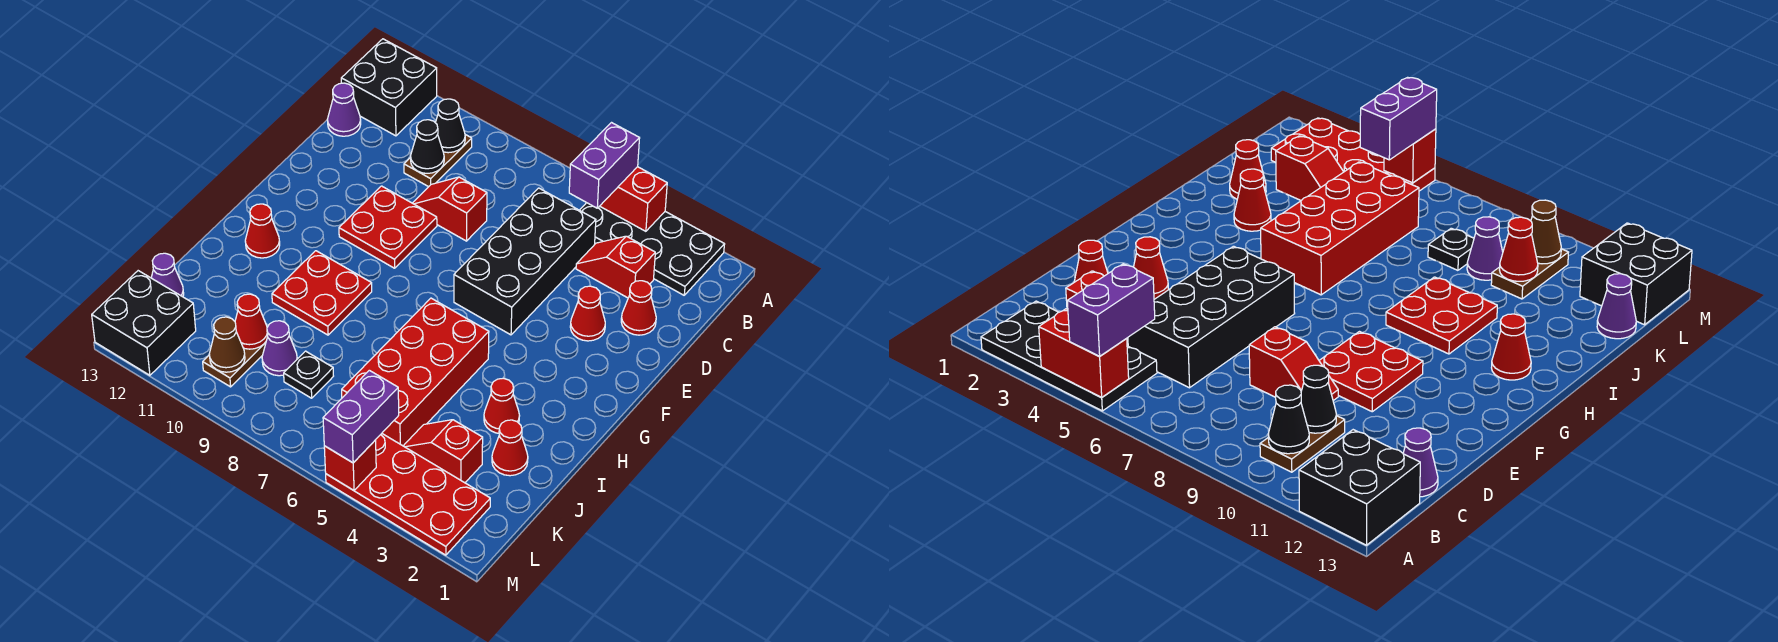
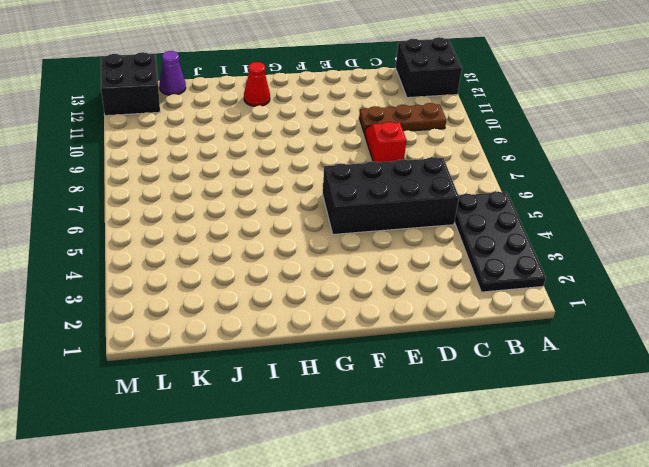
brown plate B10:D10 level 1 -> brown plate B10:C10 level 1
none -> red slope C3:C4 level 1 top 3
none -> purple cone C13 level 1
none -> red cone D2 level 1
none -> red cone E3 level 1

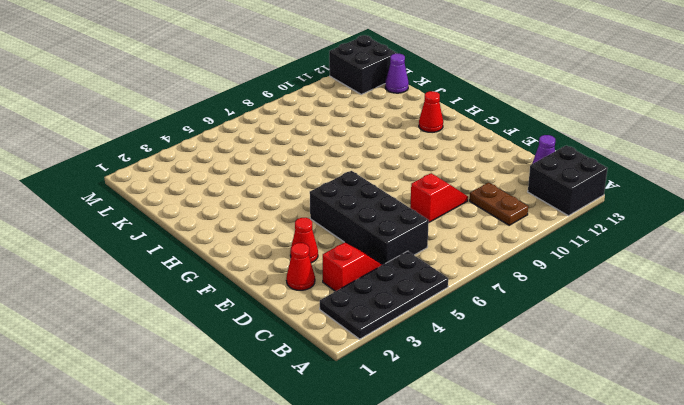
none -> red plate E9:F10 level 1
none -> red brick H5:K6 level 1
none -> red plate H9:I10 level 1
none -> red cone I3 level 1

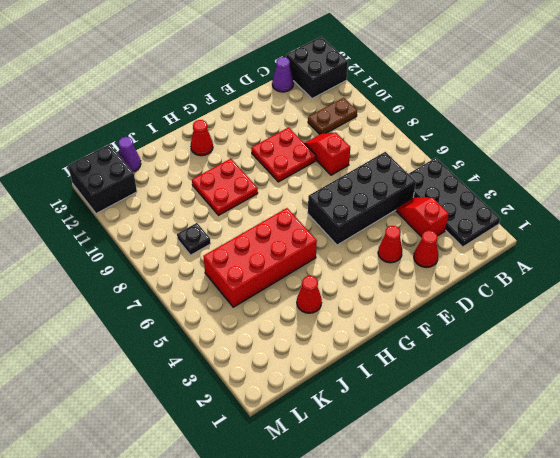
none -> red cone J2 level 1
none -> red slope K3:K4 level 1 top 3
none -> purple cone K9 level 1
none -> brown plate K10:L10 level 1

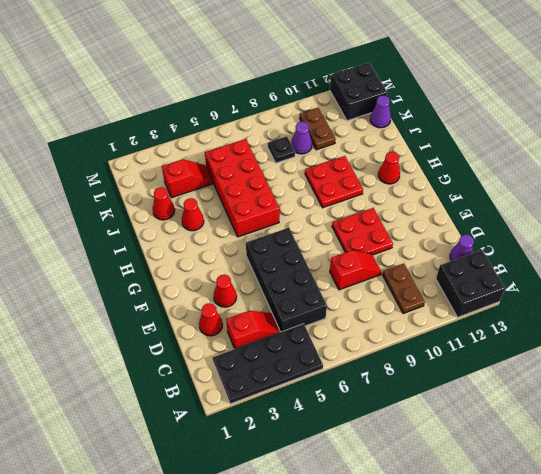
none -> red plate L2:M5 level 1
none -> red brick A4:A5 level 2
none -> black cone B10 level 2
none -> black cone C10 level 2

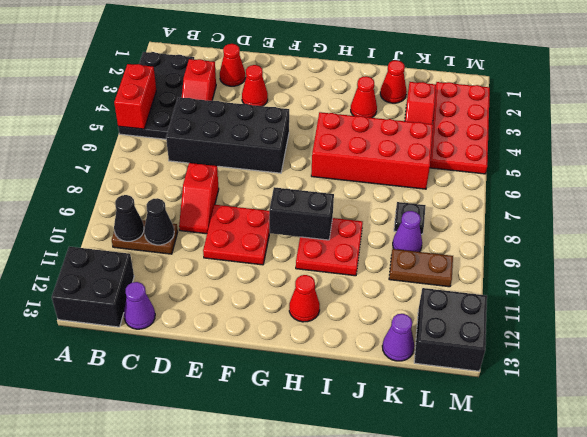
black brick G9:H9 level 2 -> none
none -> red cone K10 level 2
none -> brown cone L10 level 2
none -> red brick M5 level 2
none -> purple brick A5:B5 level 3

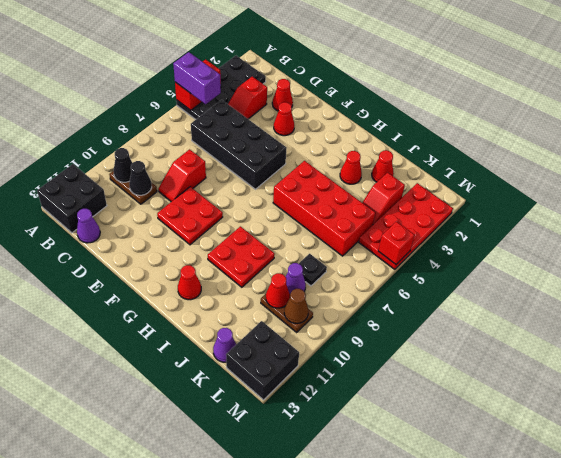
none -> purple brick L5:M5 level 3

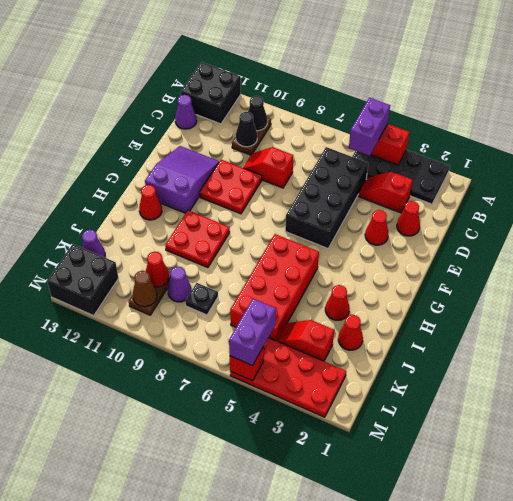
purple slope E11:G12 level 1 top G -> none

